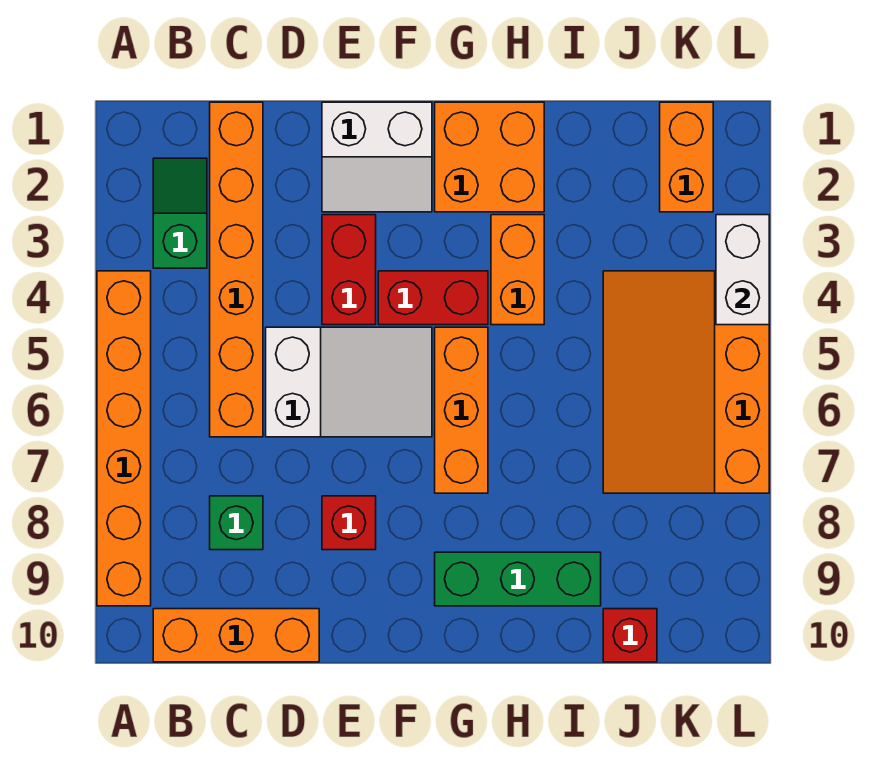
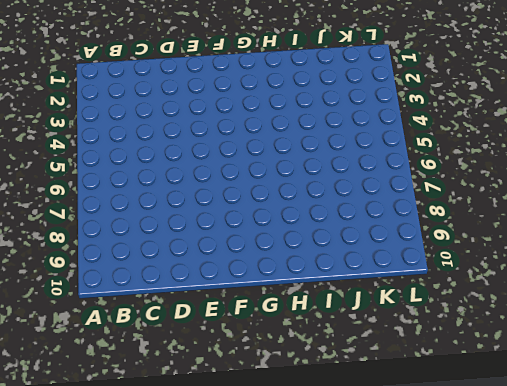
none -> orange brick A4:A9 level 1
none -> green slope B2:B3 level 1 top 3
none -> orange brick B10:D10 level 1

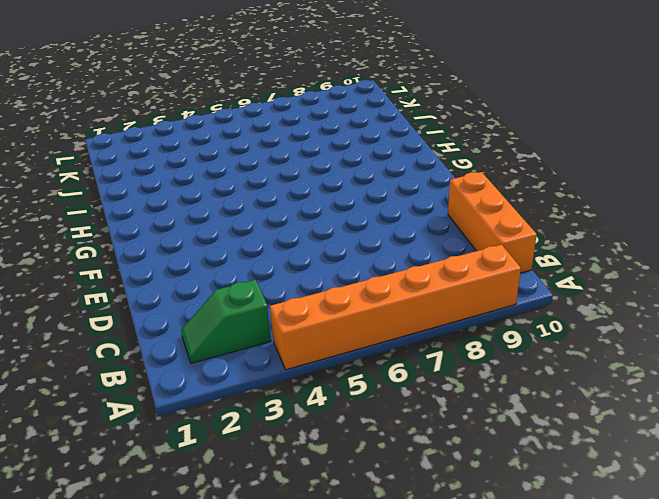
none -> orange brick C1:C6 level 1
none -> green brick C8 level 1
none -> white slope D5:F6 level 1 top D

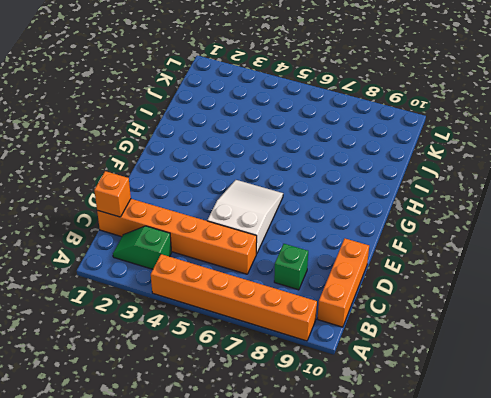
orange brick C1 level 2 -> none
none -> white slope E1:F2 level 1 top 1
none -> red brick E3:E4 level 1
none -> red brick E8 level 1

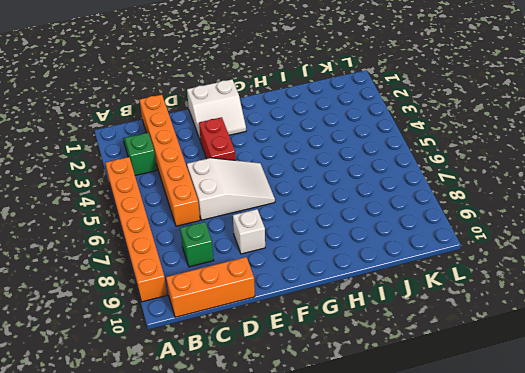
white brick E8 level 1 -> red brick E8 level 1
none -> red brick F4:G4 level 1
none -> orange brick G1:H2 level 1
none -> orange brick G5:G7 level 1

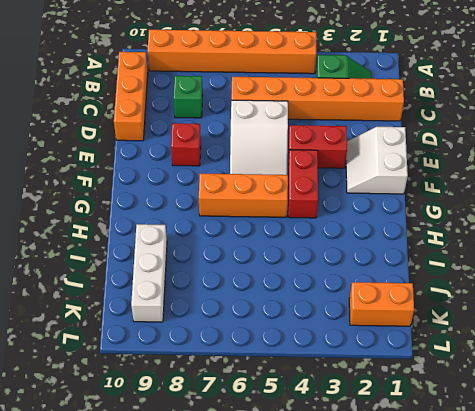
white brick I9:K9 level 1 -> green brick G9:I9 level 1
none -> orange brick G1:H2 level 1
none -> orange brick H3:H4 level 1
none -> orange slope J4:L7 level 1 top L

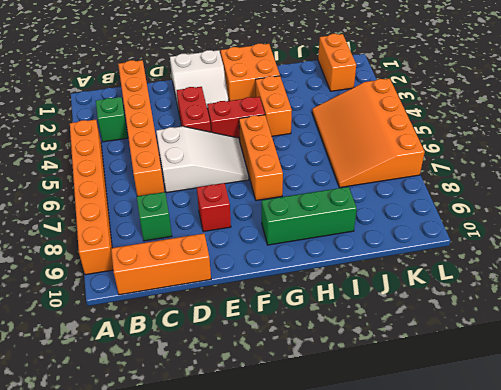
none -> red brick J10 level 1
none -> white brick L3:L4 level 2

